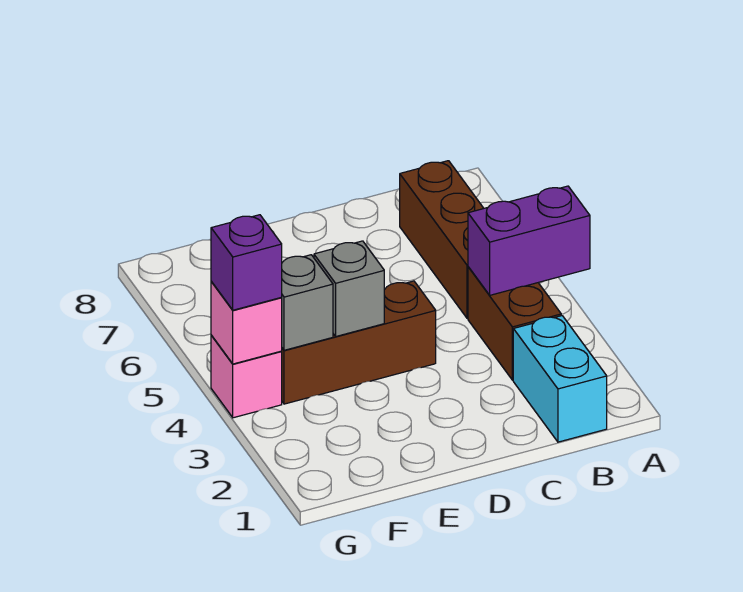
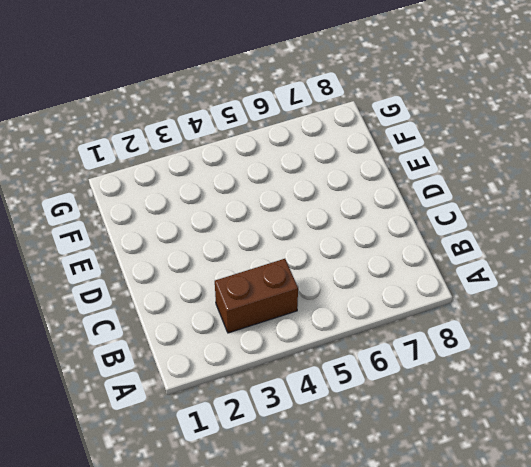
none -> cyan brick B1:B2 level 1
none -> brown brick B5:B7 level 1

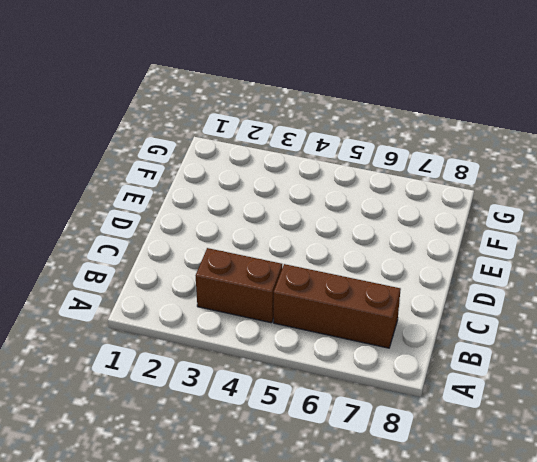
none -> cyan brick B1:B2 level 1
none -> brown brick D4:F4 level 1

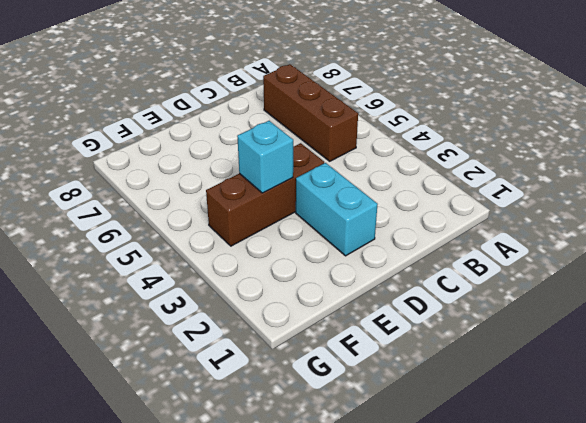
cyan brick D2:D3 level 1 -> cyan brick B1:B2 level 1
cyan brick E4 level 2 -> grey brick E4 level 2
none -> brown brick B3:B4 level 1
none -> pink brick G4 level 1

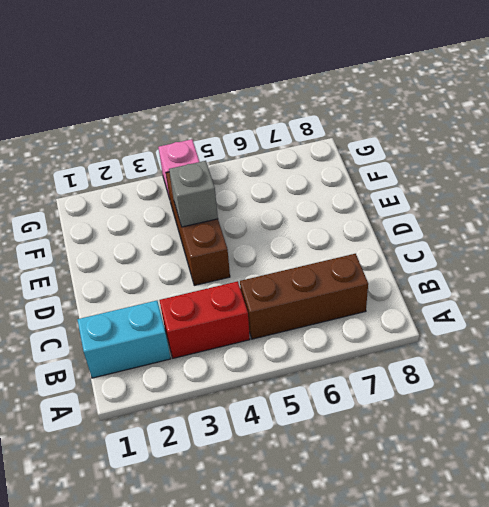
red brick B3:B4 level 1 -> brown brick B3:B4 level 1
none -> purple brick A4:B4 level 2
none -> grey brick F4 level 2

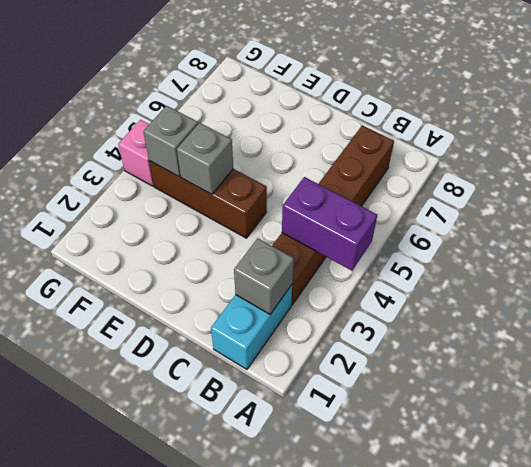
grey brick B2 level 2 -> none
none -> pink brick G4 level 2
none -> purple brick G4 level 3

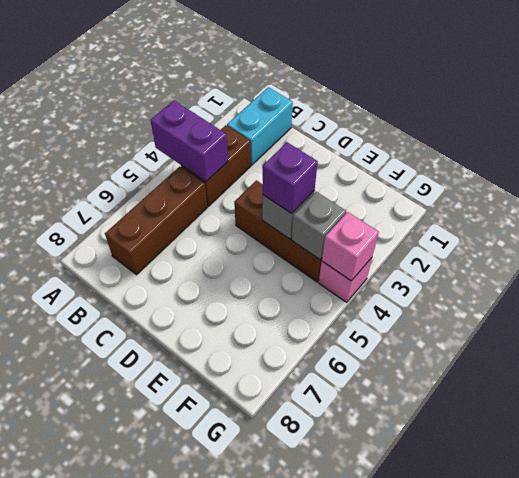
purple brick E4 level 3 -> purple brick G4 level 3

